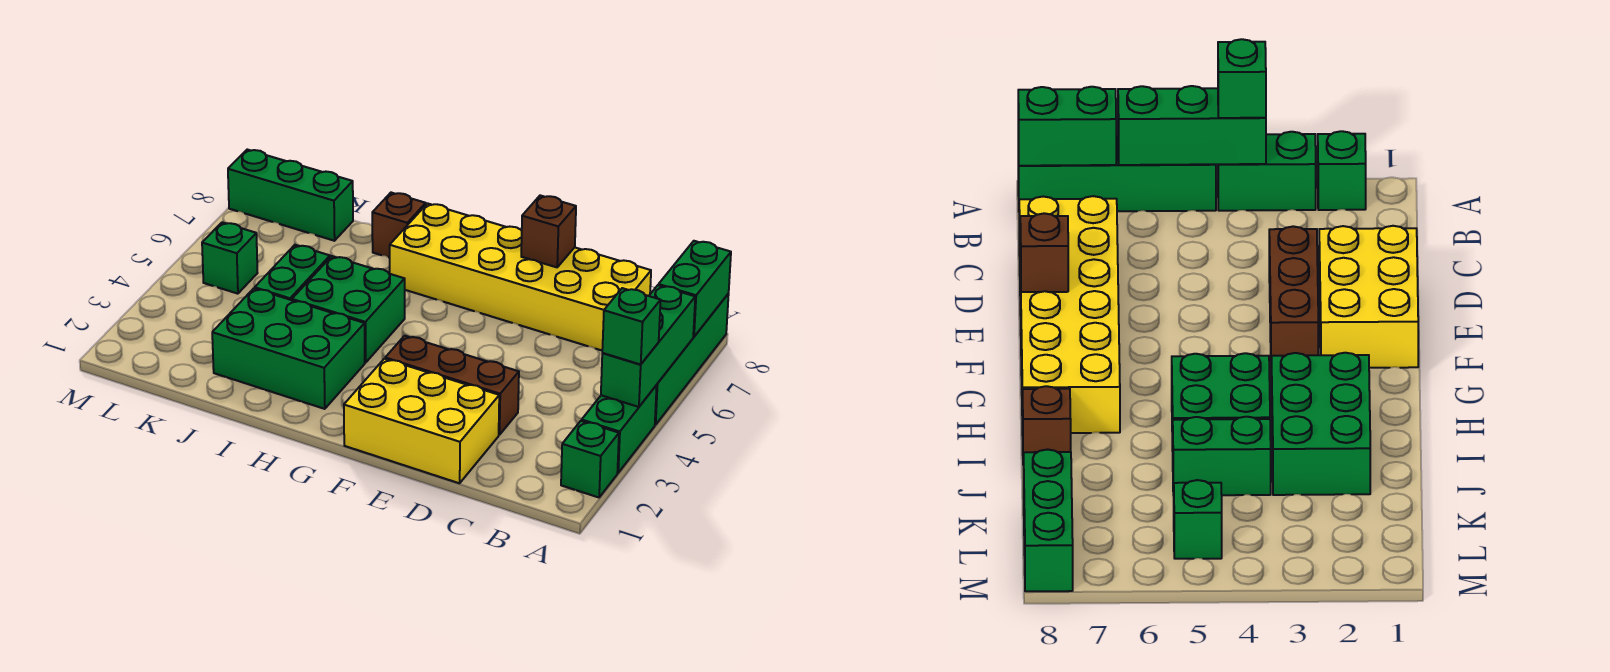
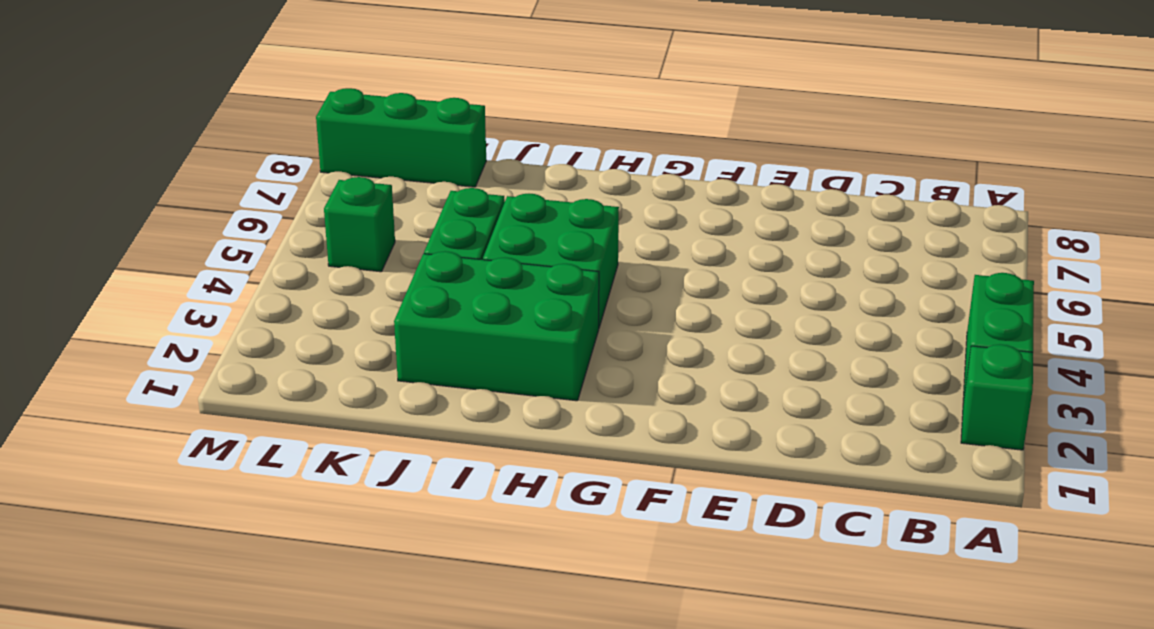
none -> green brick A5:A8 level 1
none -> yellow brick C7:H8 level 1
none -> yellow brick D1:F2 level 1

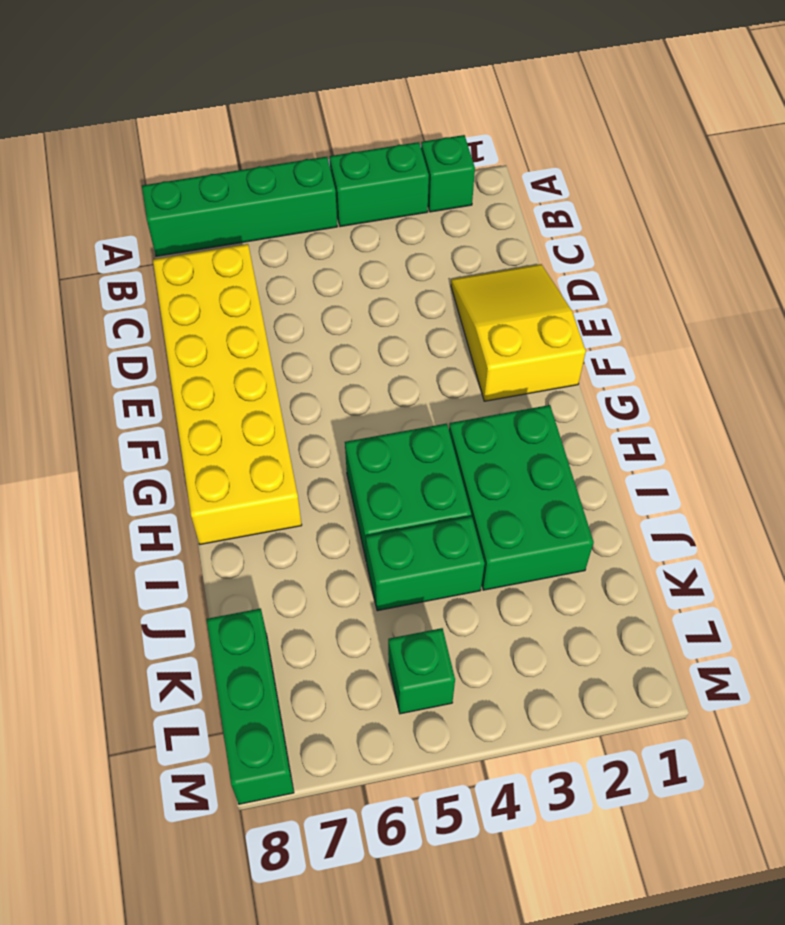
yellow slope D1:F2 level 1 top F -> yellow brick D1:F2 level 1
none -> brown brick D3:F3 level 1
none -> brown brick I8 level 1
none -> green brick A4:A6 level 2

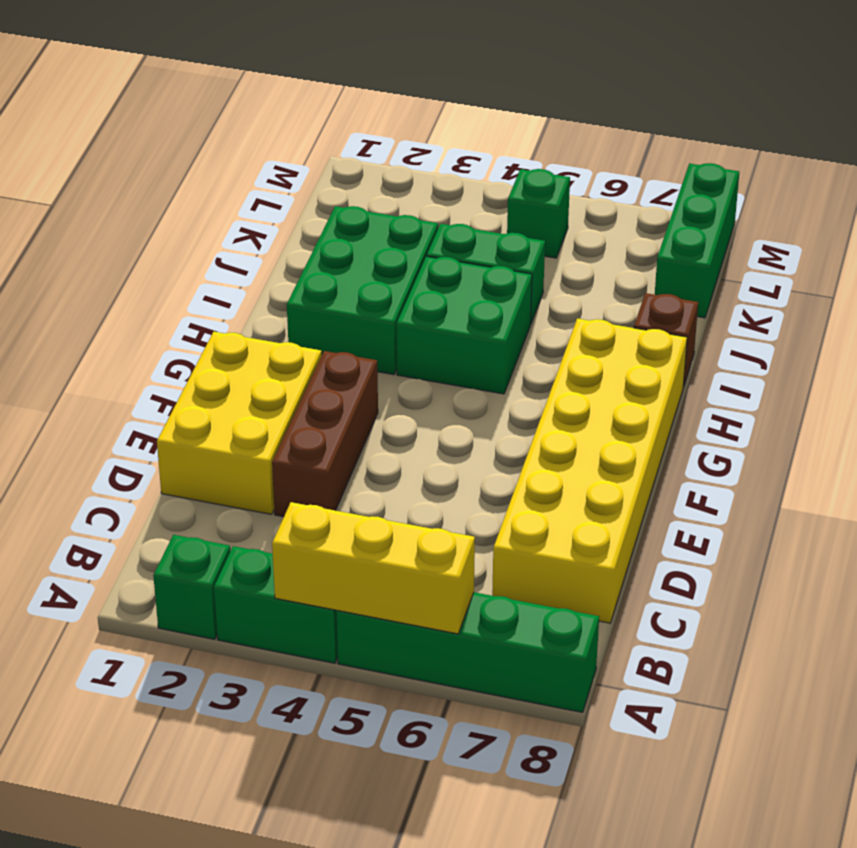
yellow brick A4:A6 level 2 -> green brick A4:A6 level 2
none -> green brick A7:A8 level 2
none -> brown brick E8 level 2
none -> green brick A4 level 3

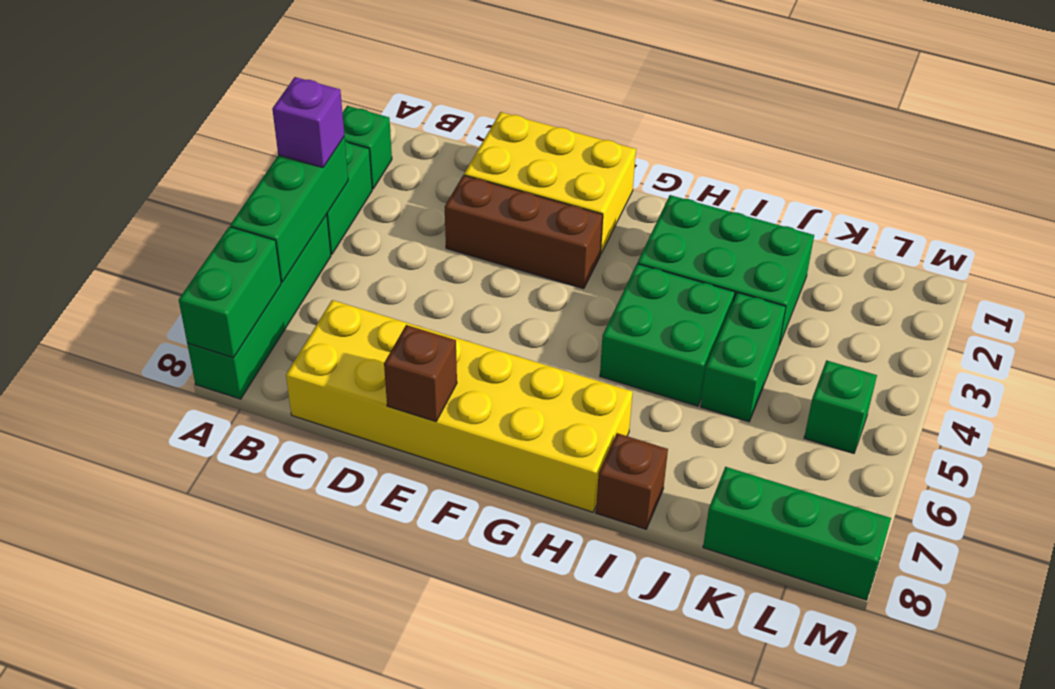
purple brick A4 level 3 -> green brick A4 level 3

